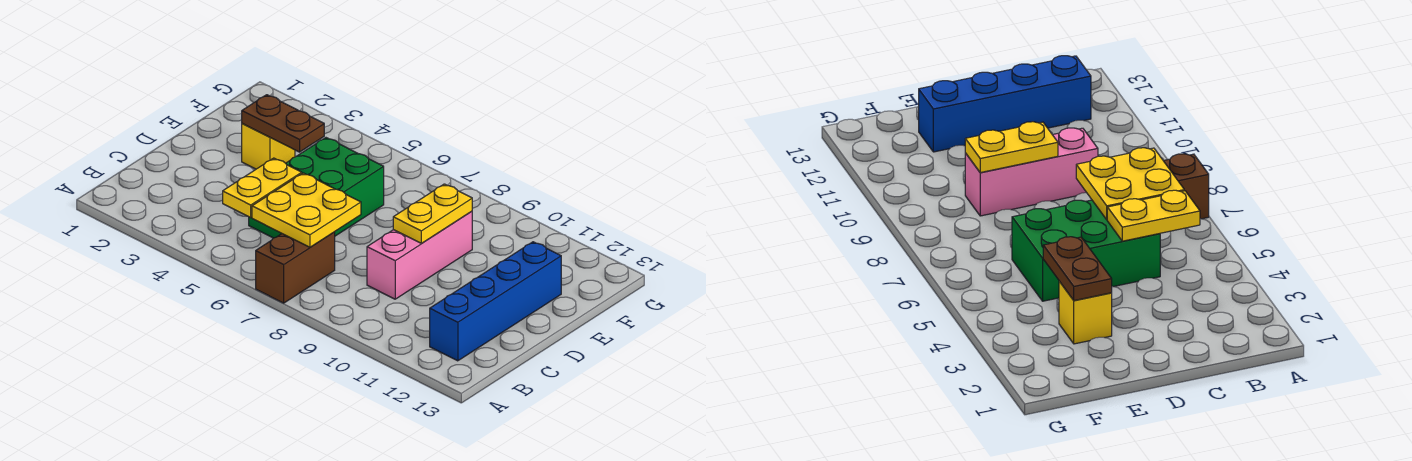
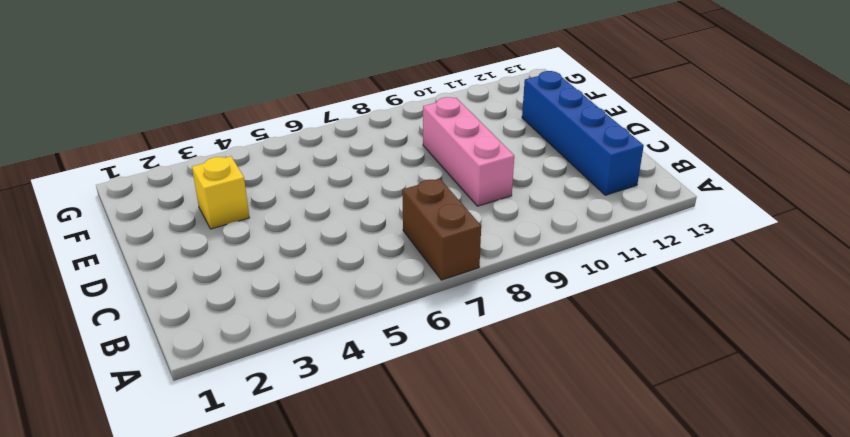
none -> green brick C5:E6 level 1
none -> yellow plate B5:C5 level 2

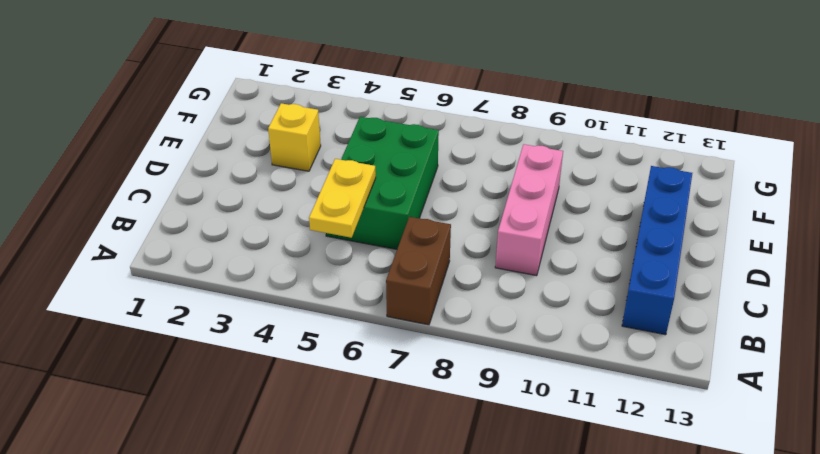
none -> yellow plate B6:C7 level 2
none -> yellow plate D9:E9 level 2

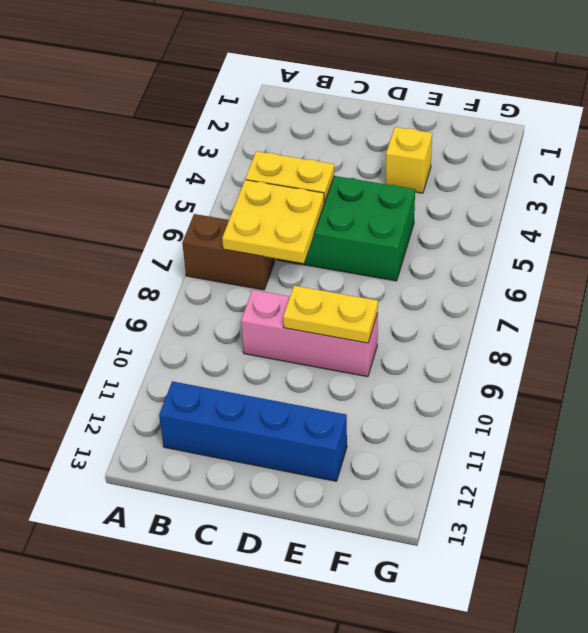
none -> brown plate E3:E4 level 2

